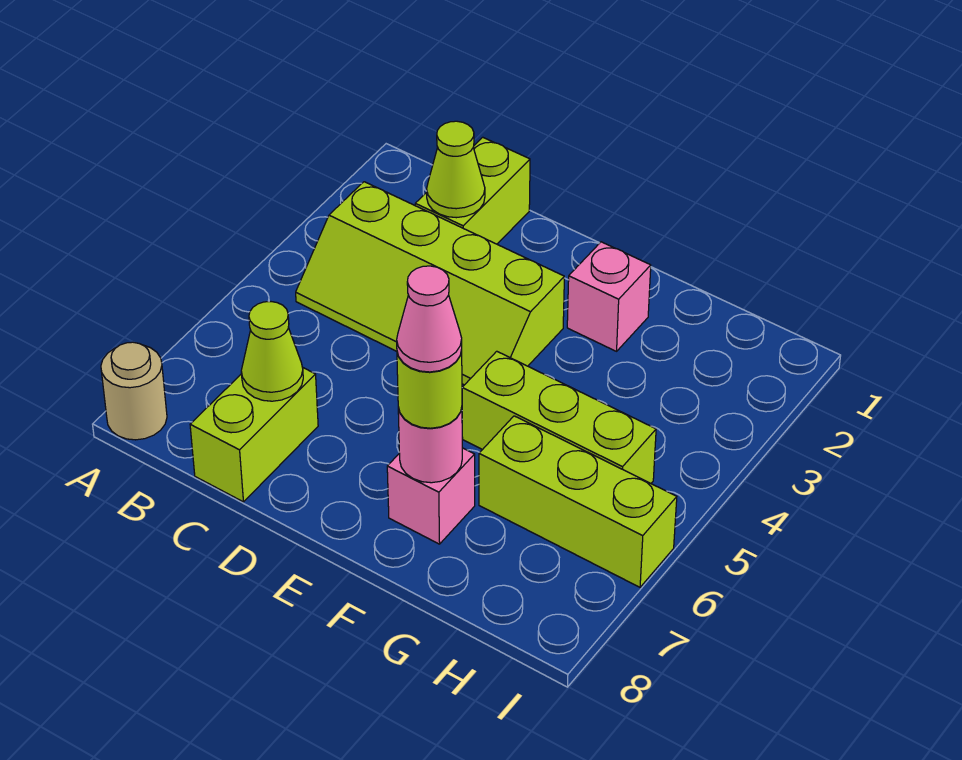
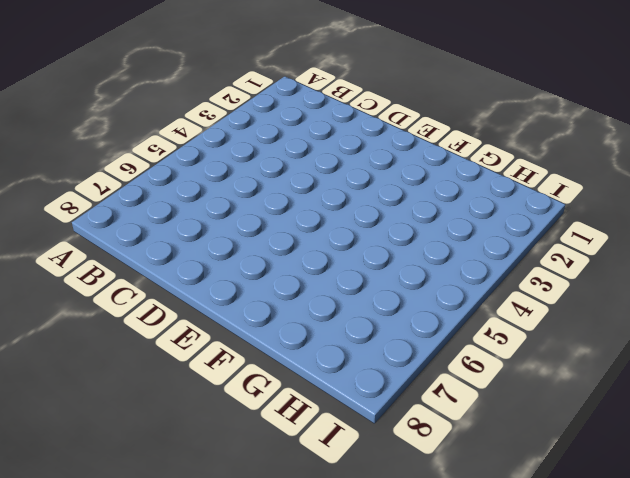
none -> tan round brick A8 level 1
none -> lime slope B3:E4 level 1 top 3
none -> lime brick C1:C2 level 1

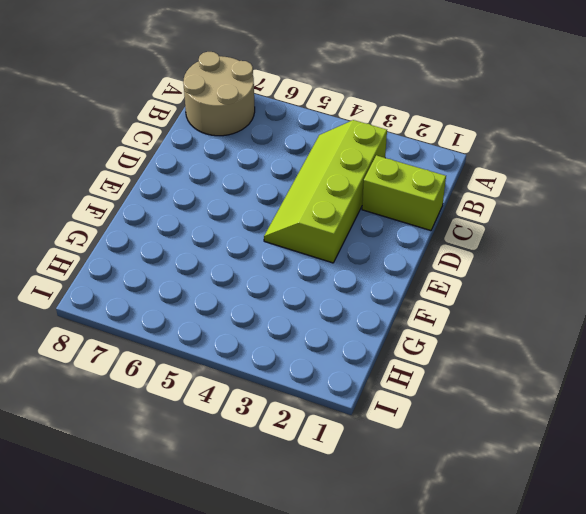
tan round brick A7:B8 level 1 -> tan round brick A8 level 1
none -> lime brick C7:C8 level 1
none -> pink brick F2 level 1
none -> lime brick F5:H5 level 1

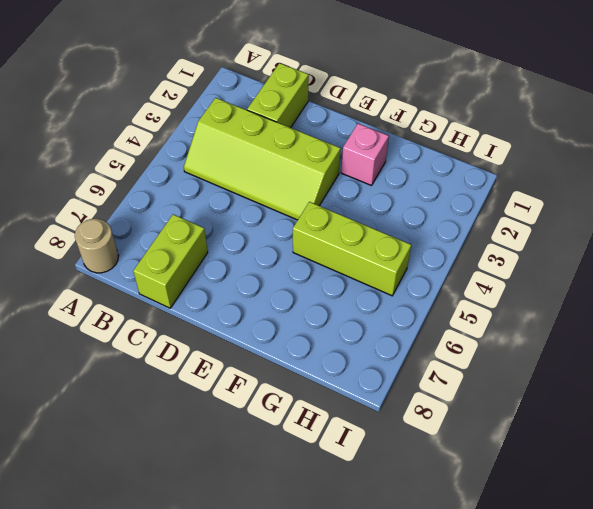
none -> pink brick F7 level 1
none -> lime brick G6:I6 level 1
none -> lime cone C2 level 2

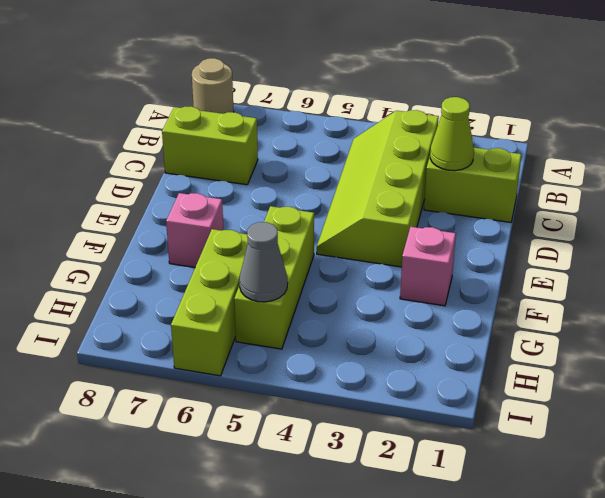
grey cone H5 level 2 -> none
none -> lime cone C7 level 2
none -> pink round brick F7 level 2
none -> lime round brick F7 level 3

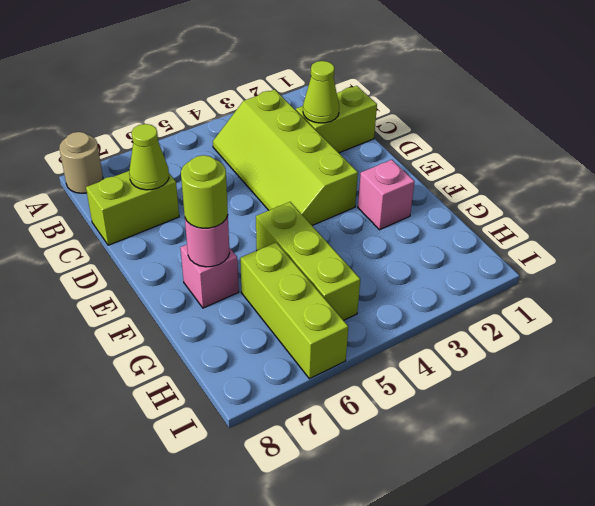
none -> pink cone F7 level 4

